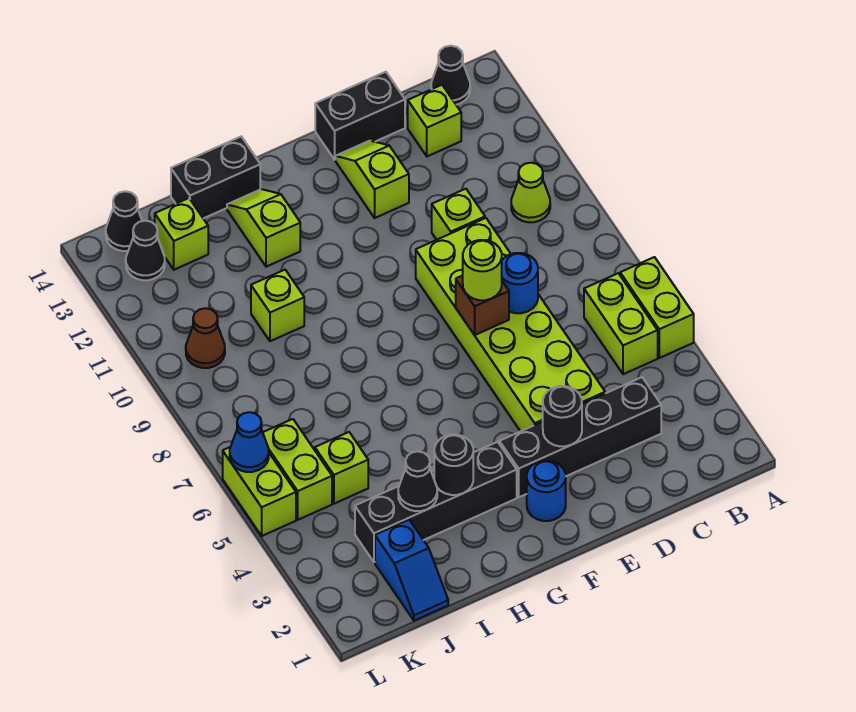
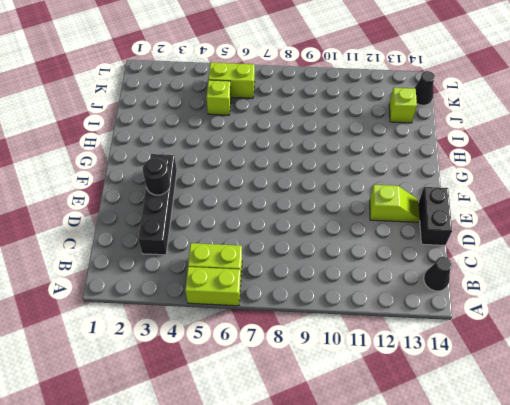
none -> lime cone B10 level 1
none -> lime brick C13 level 1
none -> lime brick D4:E9 level 1
none -> lime brick D10 level 1

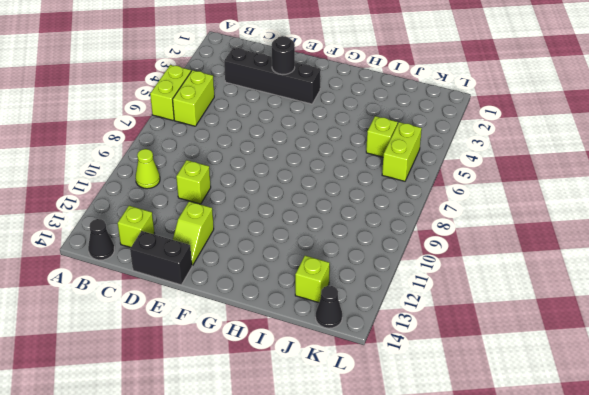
none -> lime brick D4:E9 level 1
none -> blue round brick F2 level 1
none -> black brick G3:J3 level 1
none -> lime slope H12:H13 level 1 top 12

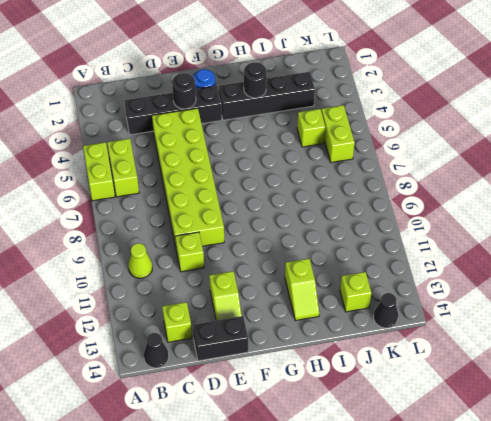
none -> black brick H14:I14 level 1
none -> lime brick I10 level 1
none -> blue slope J1:J2 level 1 top 2
none -> brown cone K10 level 1

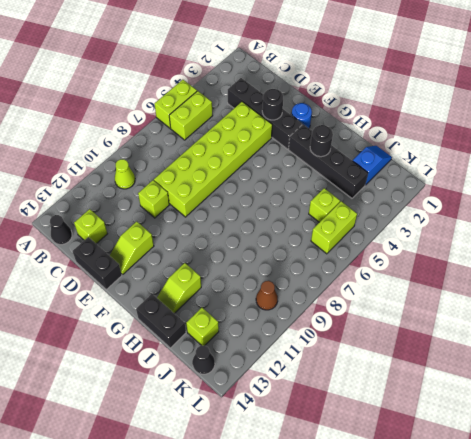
none -> lime brick I10 level 1
none -> black cone K13 level 1
none -> lime brick L5:L6 level 1
none -> blue round brick D7 level 2

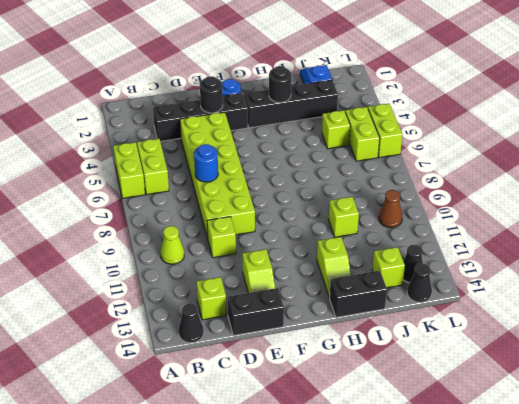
none -> brown brick E7 level 2
none -> black cone I3 level 2
none -> blue cone L6 level 2
none -> lime round brick E7 level 3

